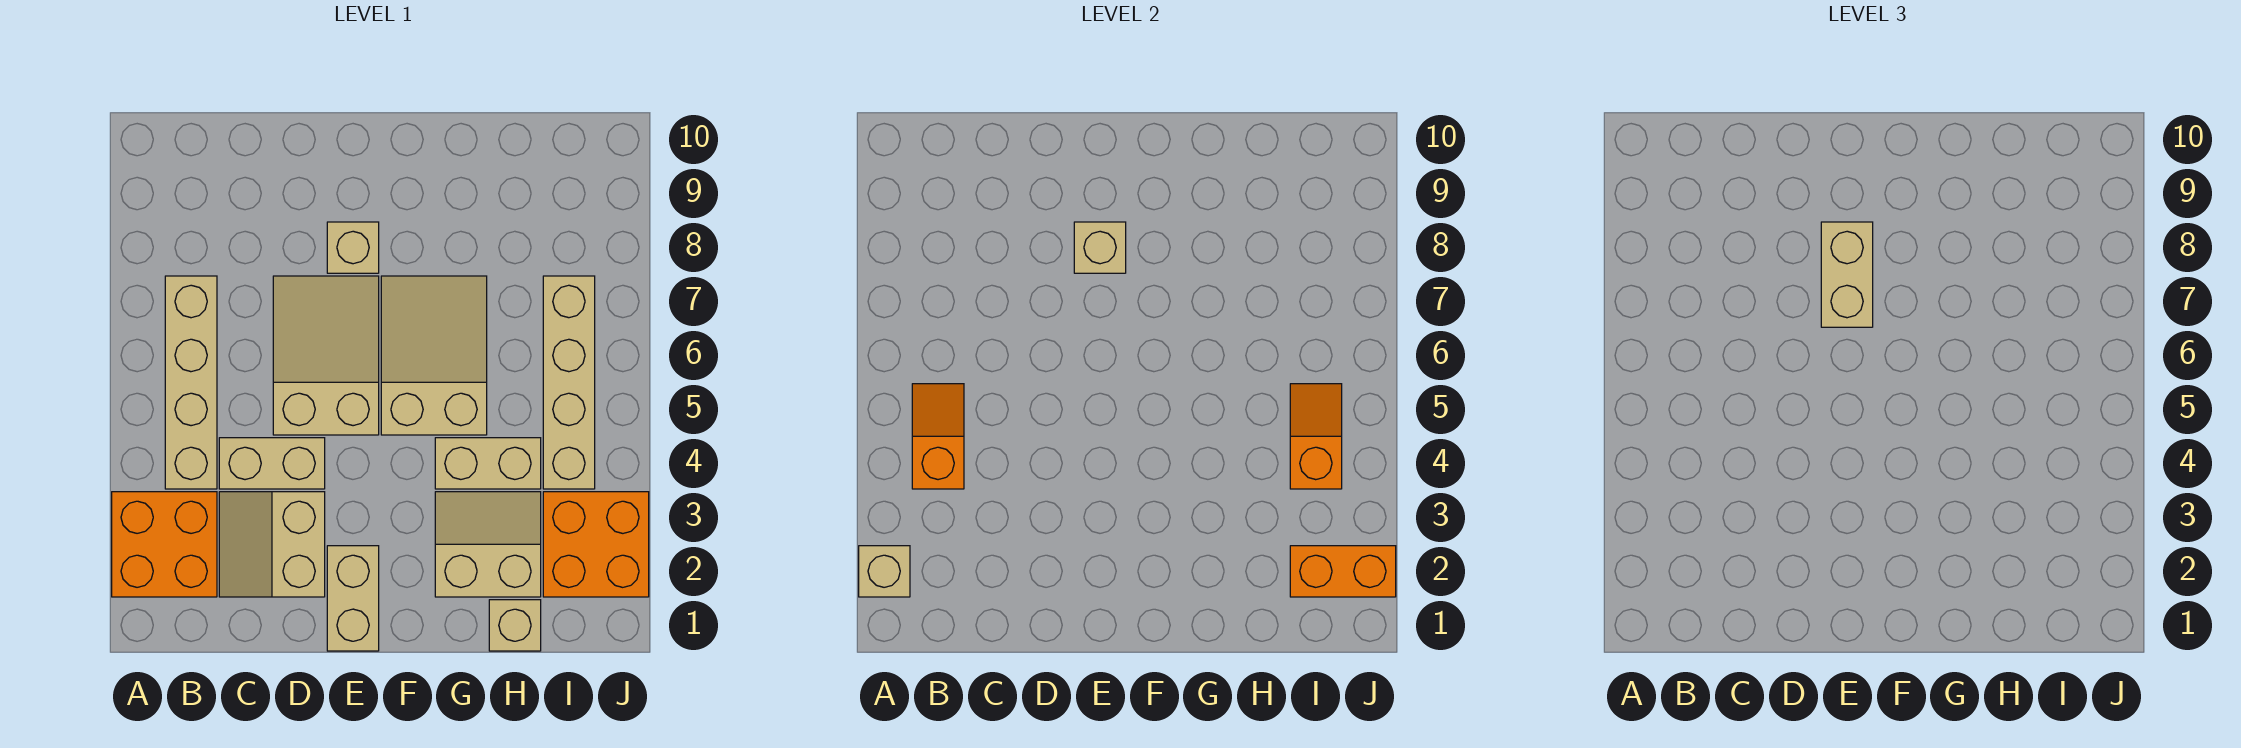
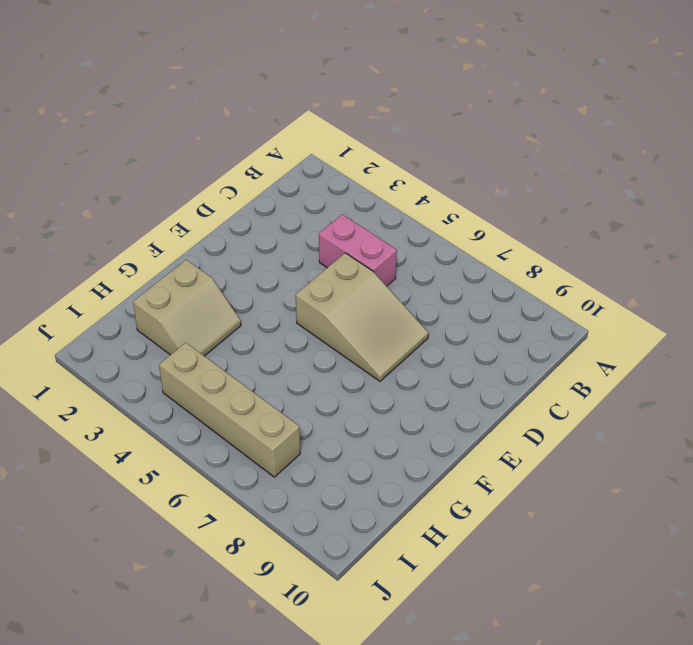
pink brick C4:C5 level 1 -> tan brick C4:D4 level 1
none -> orange brick A2:B3 level 1
none -> tan brick B4:B7 level 1
none -> tan slope C2:D3 level 1 top D

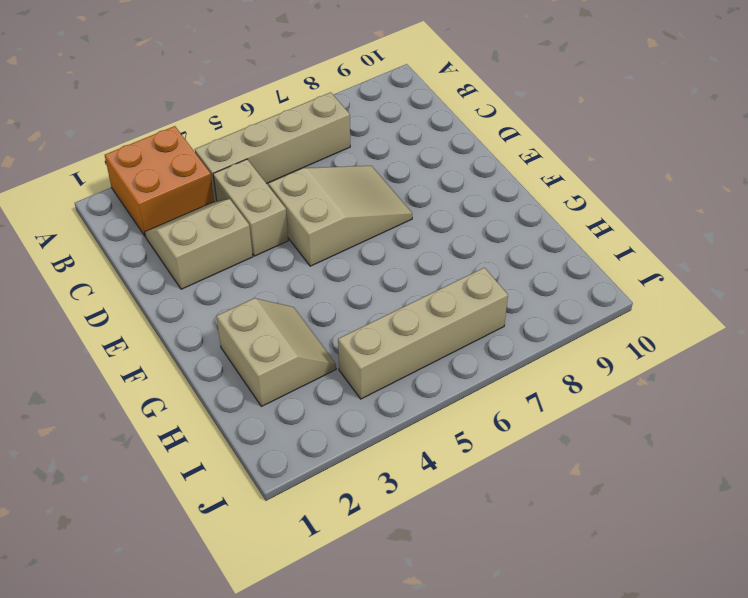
none -> tan brick E1:E2 level 1
none -> tan brick E8 level 1
none -> tan slope F5:G7 level 1 top 5

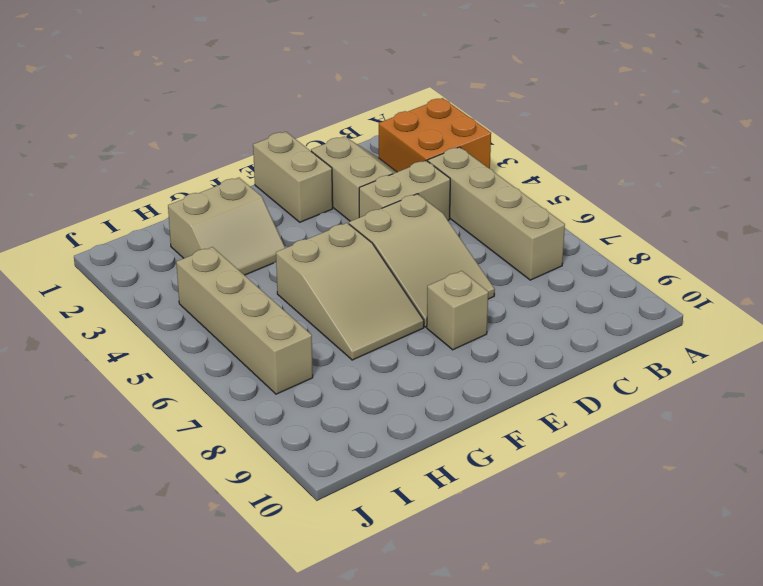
none -> tan brick G4:H4 level 1
none -> tan brick H1 level 1
none -> orange brick I2:J3 level 1

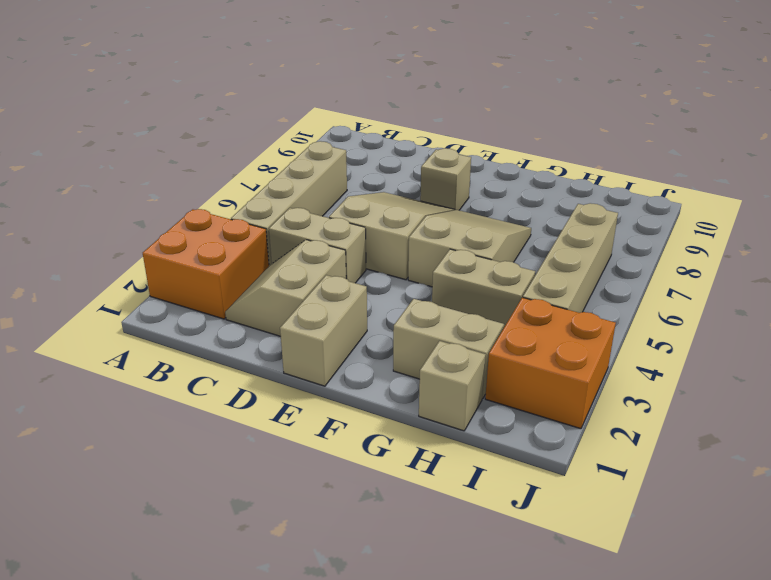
none -> tan brick A2 level 2
none -> orange slope B4:B5 level 2 top 4
none -> tan brick E8 level 2

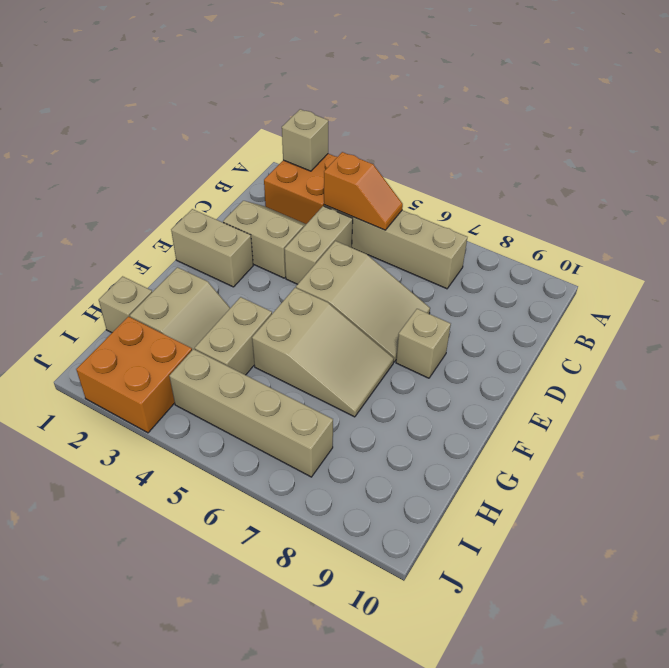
none -> tan brick E8 level 2
none -> orange brick I2:J2 level 2
none -> orange slope I4:I5 level 2 top 4

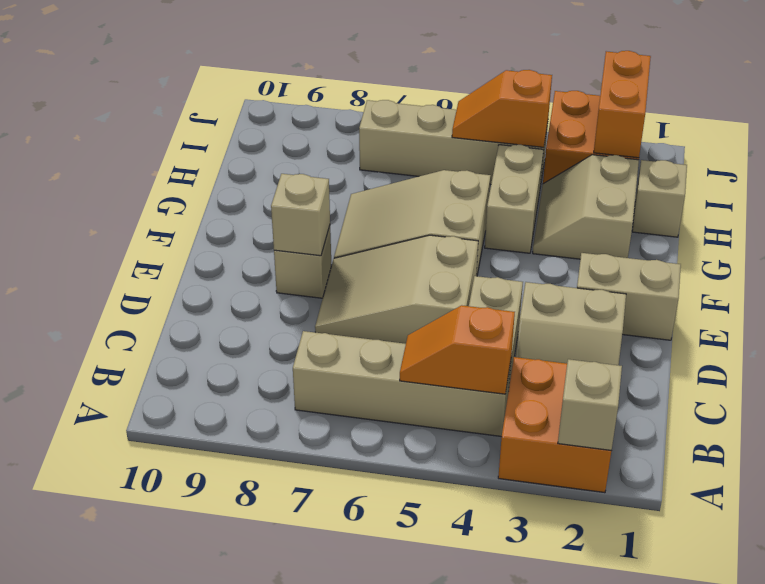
none -> tan brick E7:E8 level 3

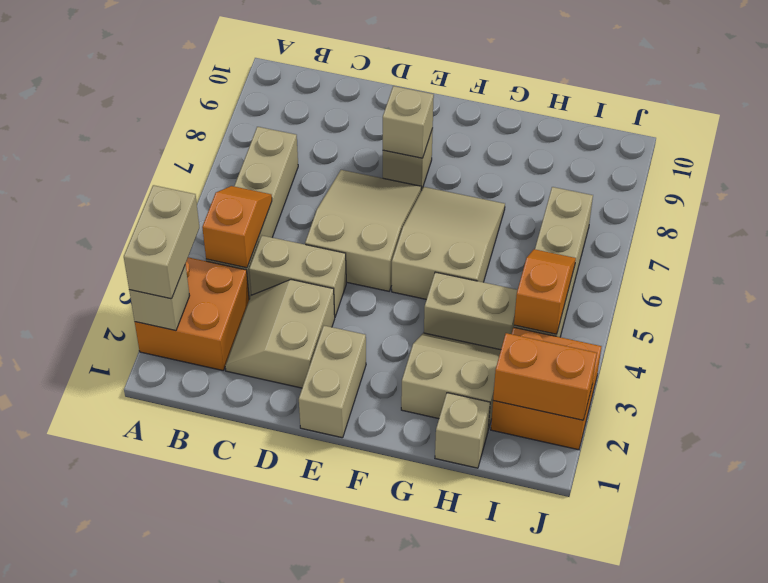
tan brick A2:A3 level 3 -> tan brick E7:E8 level 3

